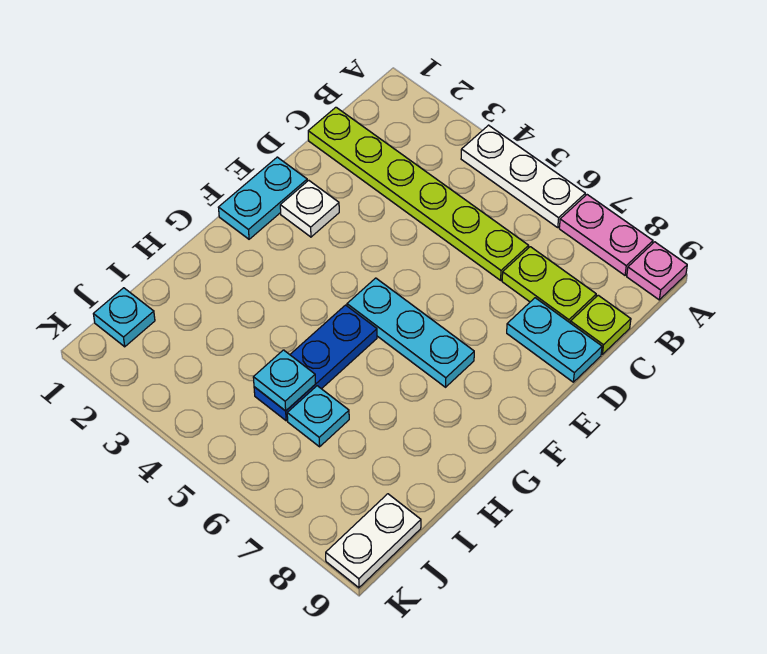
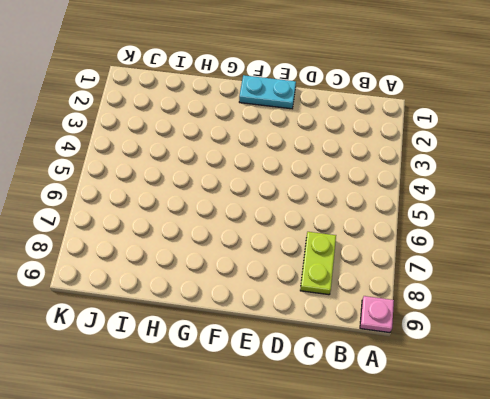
none -> white plate A4:A6 level 1
none -> pink plate A7:A8 level 1
none -> lime plate C1:C6 level 1

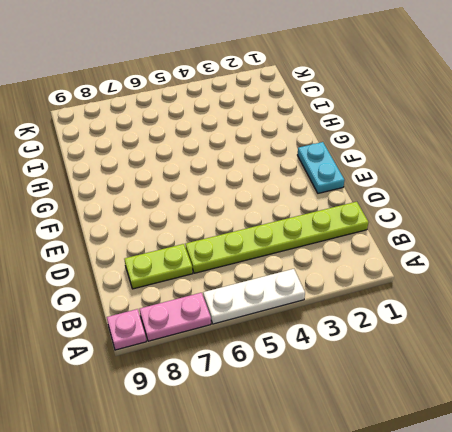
none -> lime plate C9 level 1
none -> cyan plate D8:D9 level 1
none -> white plate E2 level 1

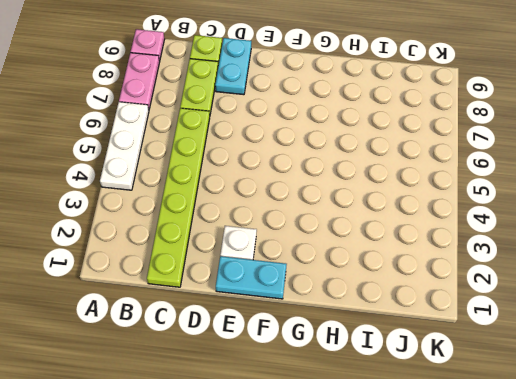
none -> cyan plate F5:F7 level 1
none -> blue plate G5:I5 level 1
none -> cyan plate I6 level 1

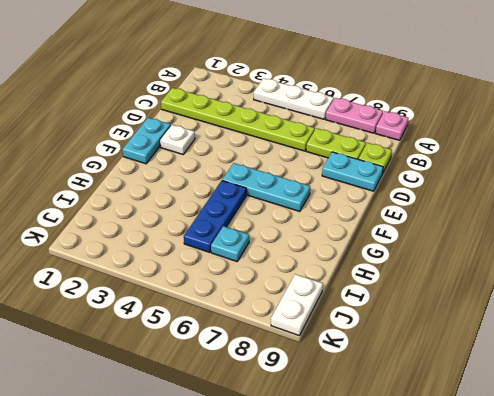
none -> cyan plate J1 level 1
none -> cyan plate I5 level 2

